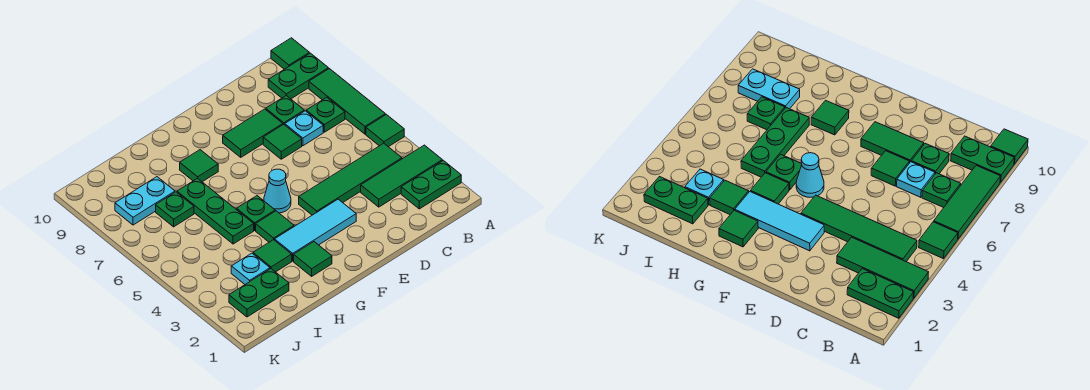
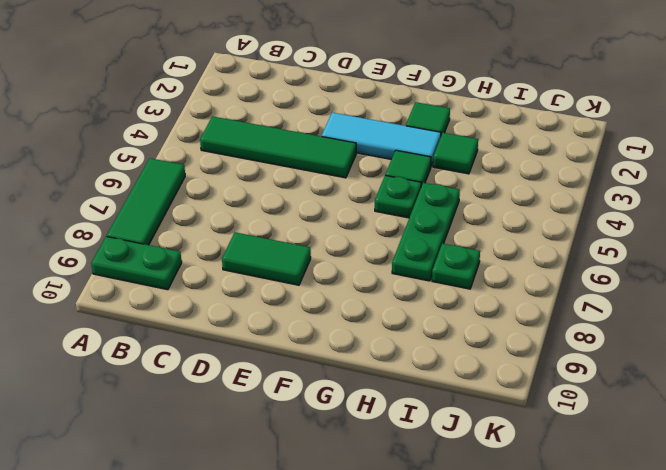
none -> green plate A2:B2 level 1
none -> green tile A3:C3 level 1
none -> green tile A5 level 1

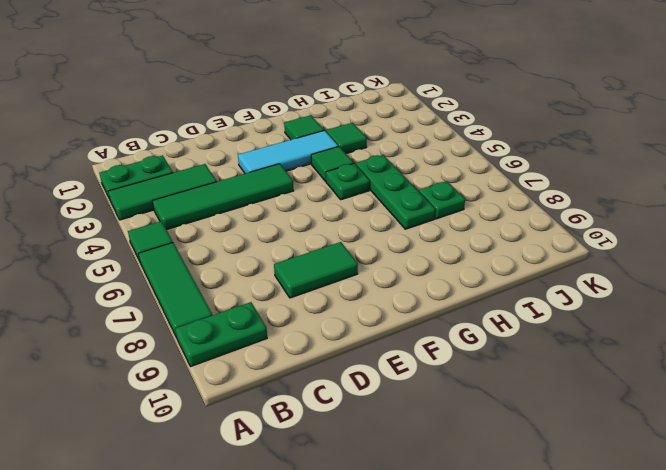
none -> green tile A10 level 1
none -> green plate B7 level 1
none -> cyan plate C7 level 1

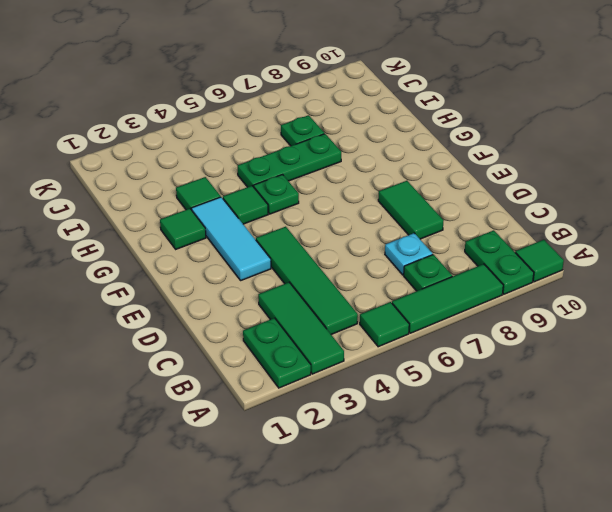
none -> green plate C8 level 1
none -> green tile D7 level 1
none -> cyan cone F5 level 1

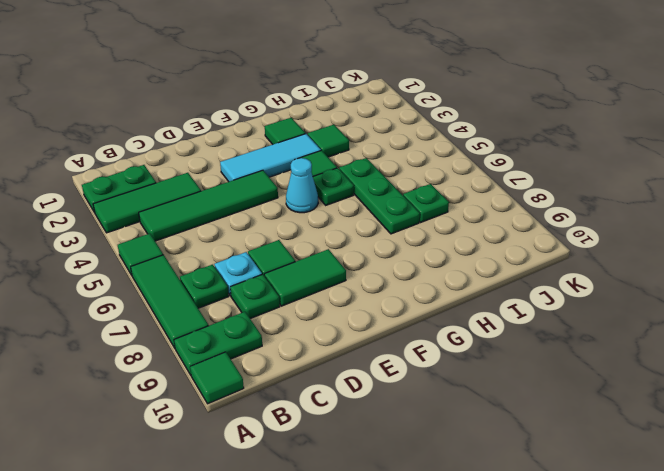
none -> green tile G8 level 1
none -> green plate I2:J2 level 1
none -> cyan plate I3 level 1

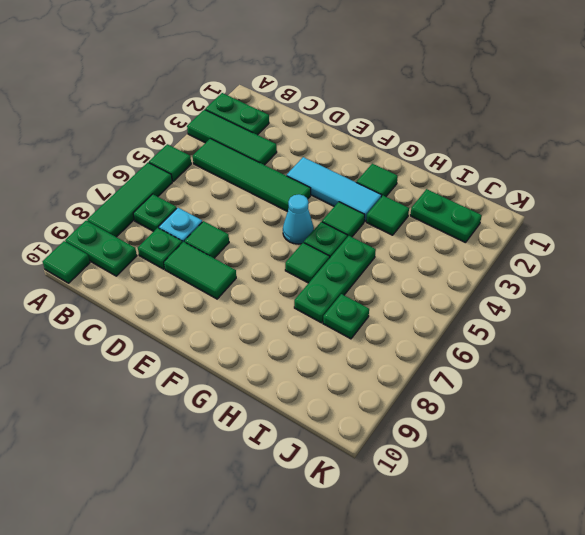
green tile G6 level 1 -> green tile G8 level 1
none -> cyan plate I3 level 1
none -> cyan plate I8:J8 level 1

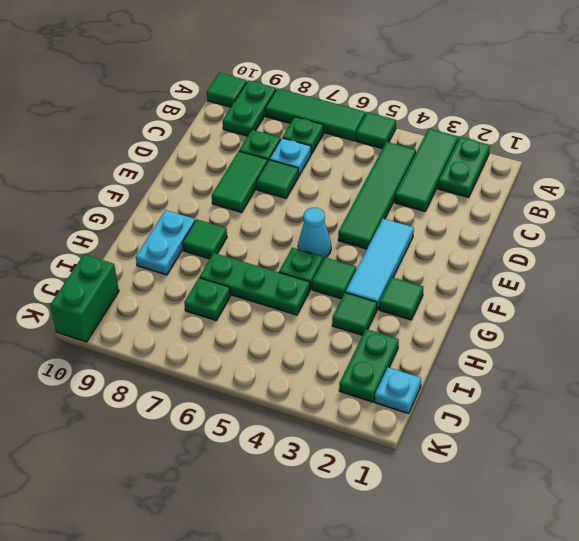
cyan plate G9:H9 level 1 -> cyan plate I8:J8 level 1
cyan plate J1 level 1 -> cyan plate I3 level 1
green brick J10:K10 level 1 -> none

